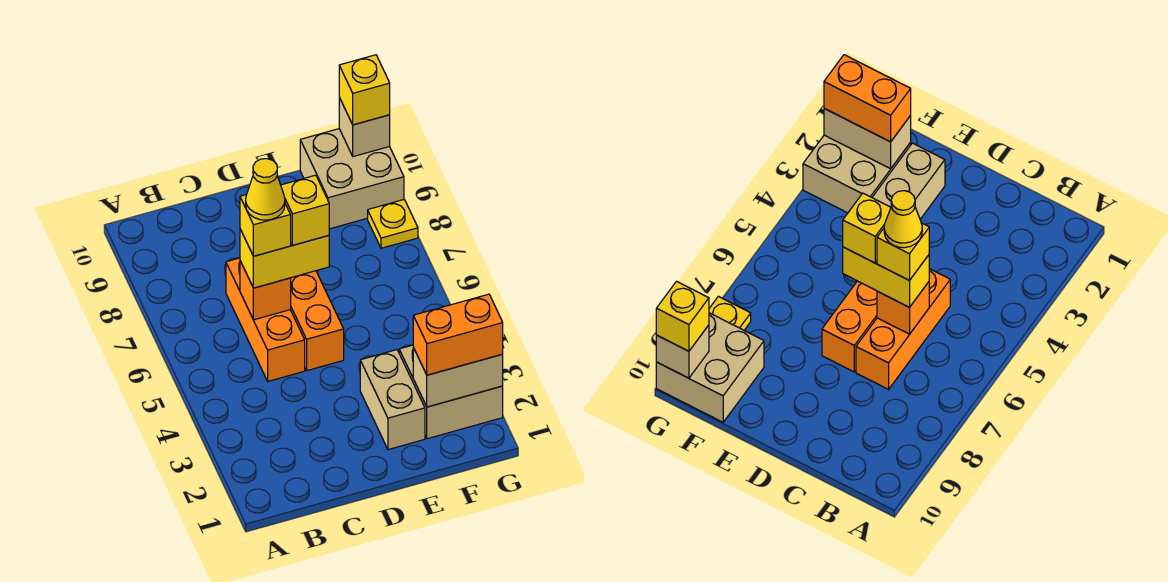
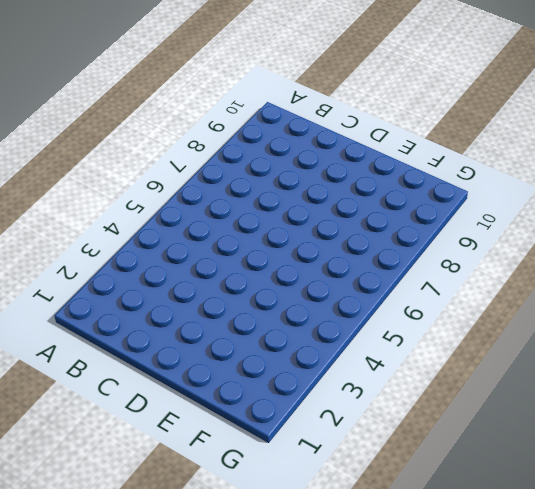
none -> orange brick C5:C7 level 1
none -> orange brick D5:D7 level 1
none -> tan brick E2:E3 level 1

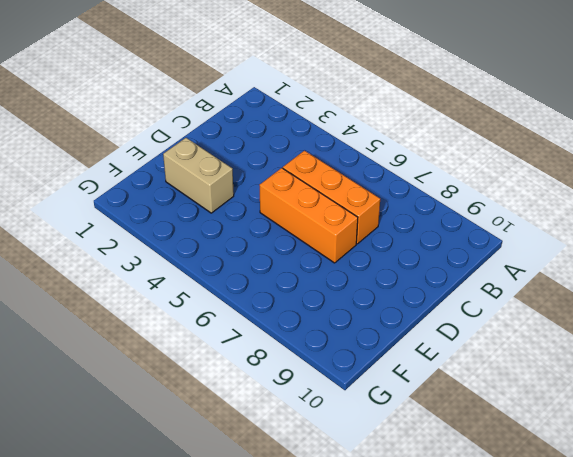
none -> tan brick F2:G3 level 1
none -> tan brick F9:G10 level 1
none -> yellow plate G8 level 1

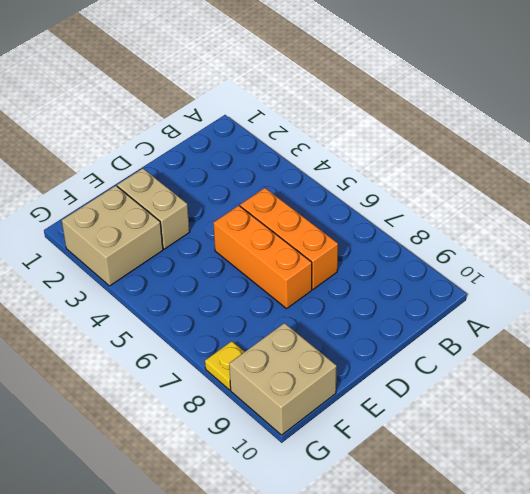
none -> orange brick C6 level 2
none -> tan brick F2:G2 level 2
none -> tan brick G10 level 2

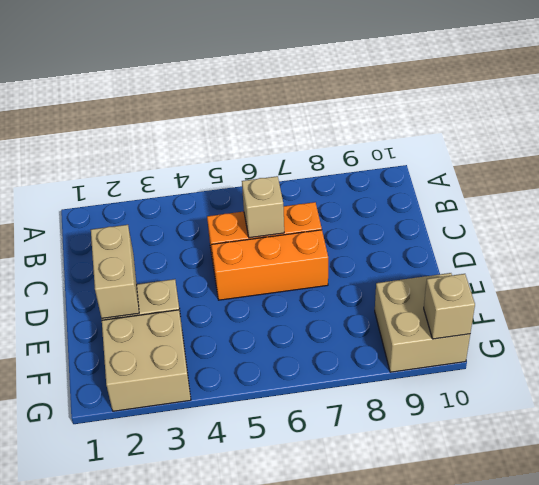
tan brick C6 level 2 -> orange brick C6 level 2
tan brick D2:E2 level 2 -> tan brick F2:G2 level 2
none -> yellow plate G8 level 1
none -> yellow brick C6:D6 level 3
none -> orange brick F2:G2 level 3

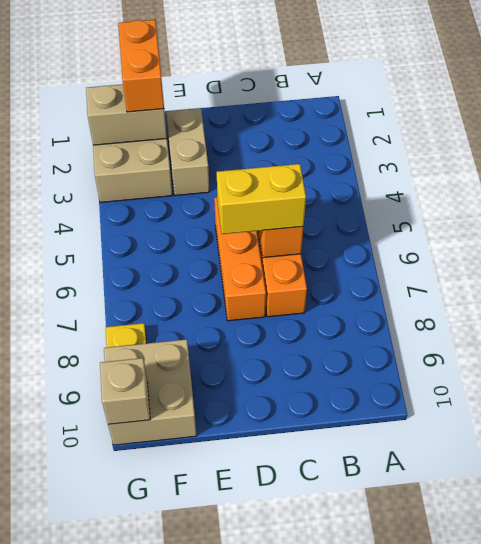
orange brick F1:F2 level 3 -> orange brick F2:G2 level 3
none -> yellow brick G10 level 3
none -> yellow brick C6 level 4
none -> yellow brick D6 level 4

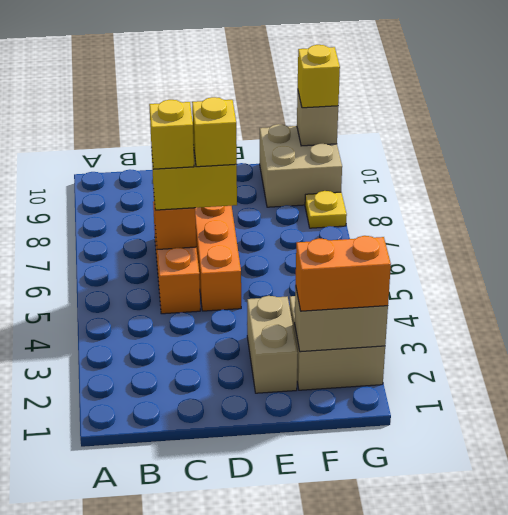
none -> yellow cone C6 level 5

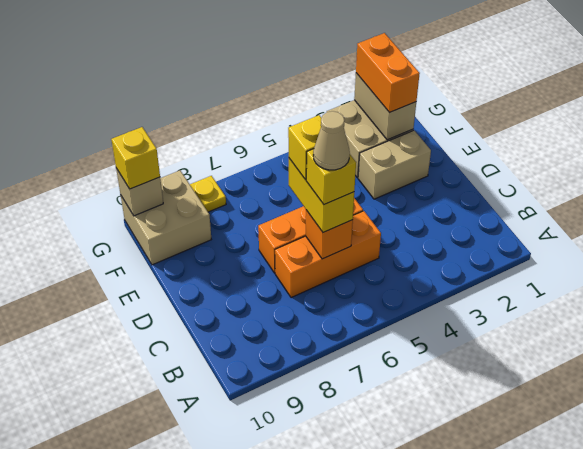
tan cone C6 level 5 -> yellow cone C6 level 5

